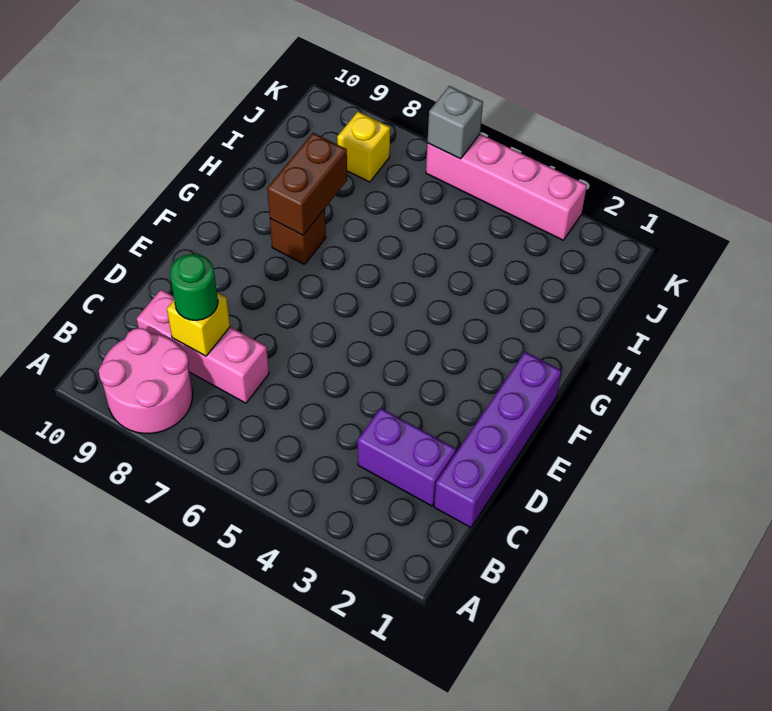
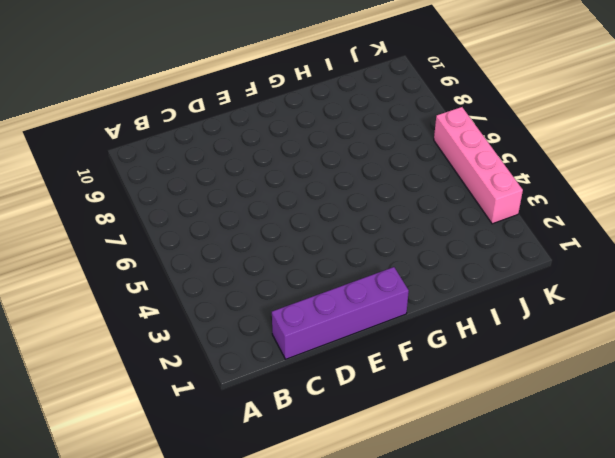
none -> pink round brick A8:B9 level 1
none -> purple brick C2:C3 level 1

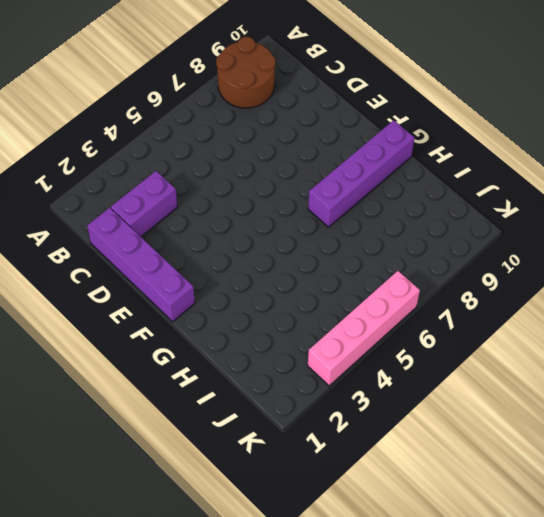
brown round brick A8:B9 level 1 -> pink round brick A8:B9 level 1
purple brick G7:G10 level 1 -> brown brick G8 level 1
none -> pink brick C7:C9 level 1
none -> yellow brick J8 level 1

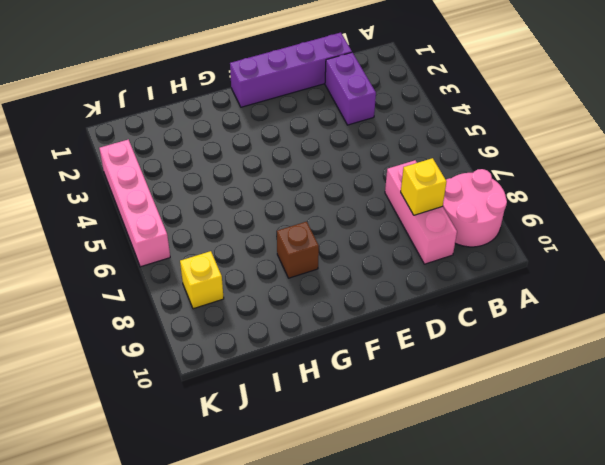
none -> brown brick G8:H8 level 2
none -> grey brick K6 level 2

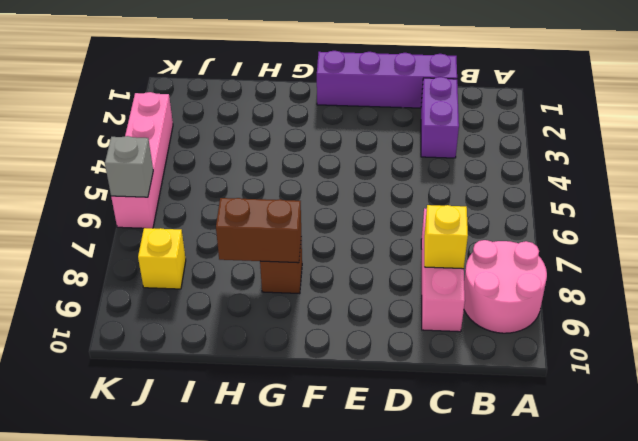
none -> green round brick C8 level 3

